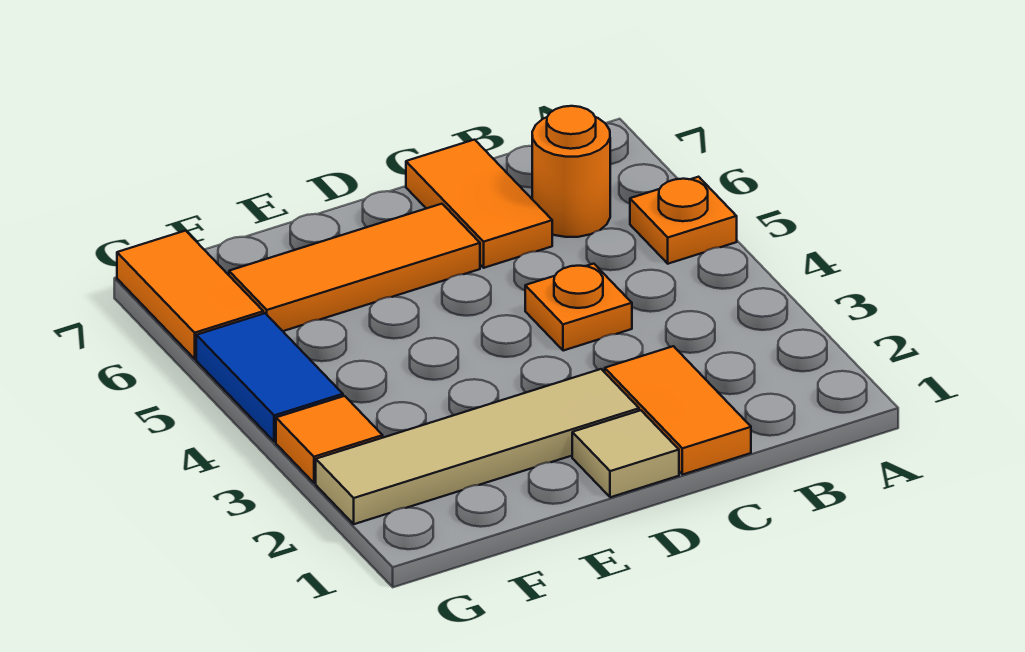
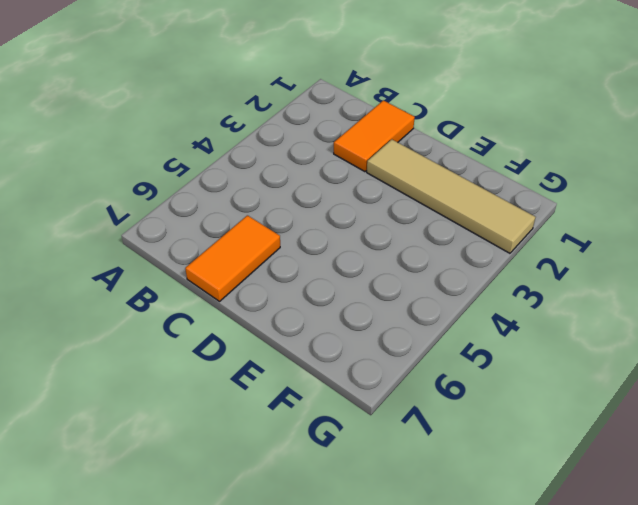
none -> orange plate A5 level 1
none -> orange round brick B6 level 1

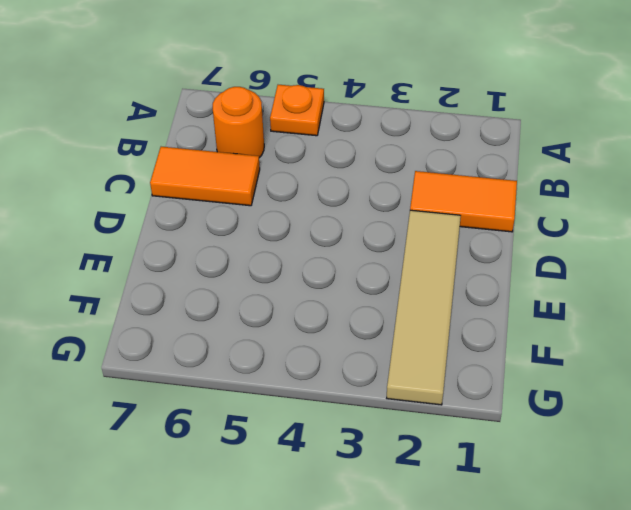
none -> orange plate C4 level 1
none -> tan tile D1 level 1

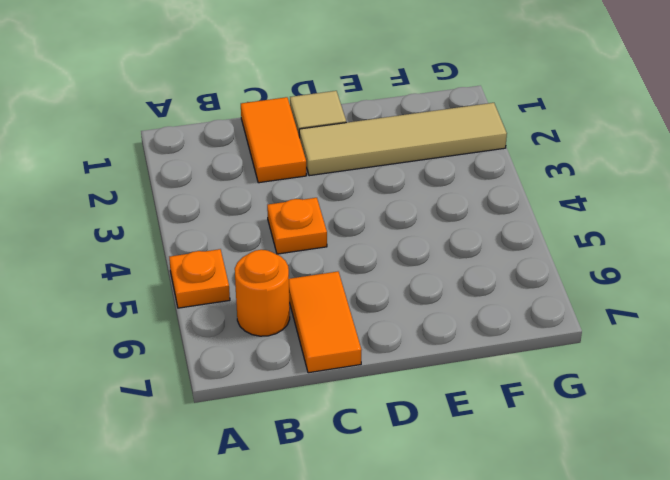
none -> orange tile D6:F6 level 1
none -> orange tile G3 level 1

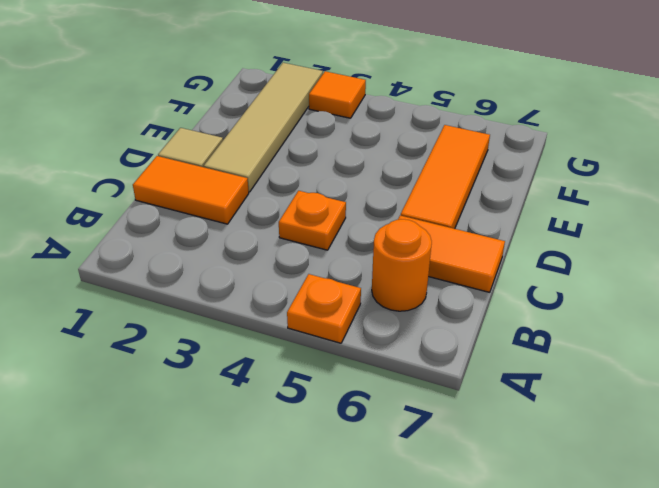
none -> blue tile G4:G5 level 1
none -> orange tile G6:G7 level 1

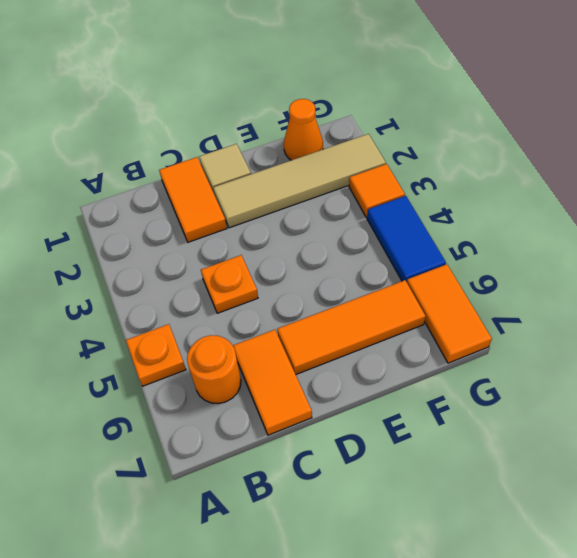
orange cone F1 level 1 -> none

